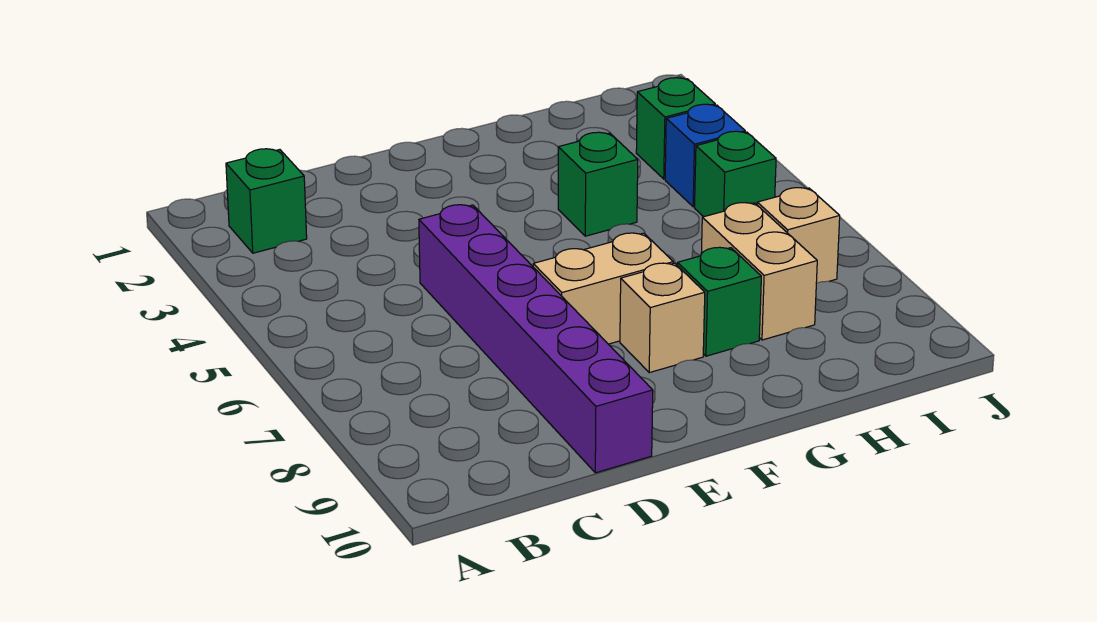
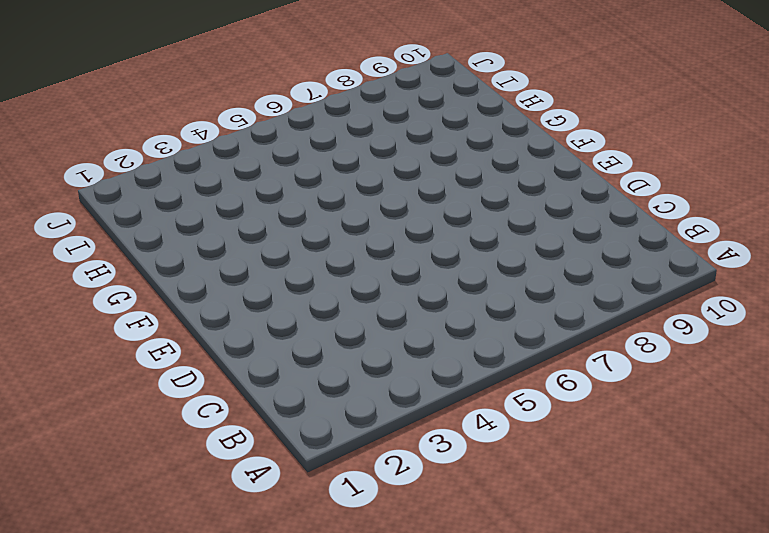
none -> green brick B2 level 1
none -> purple brick D5:D10 level 1

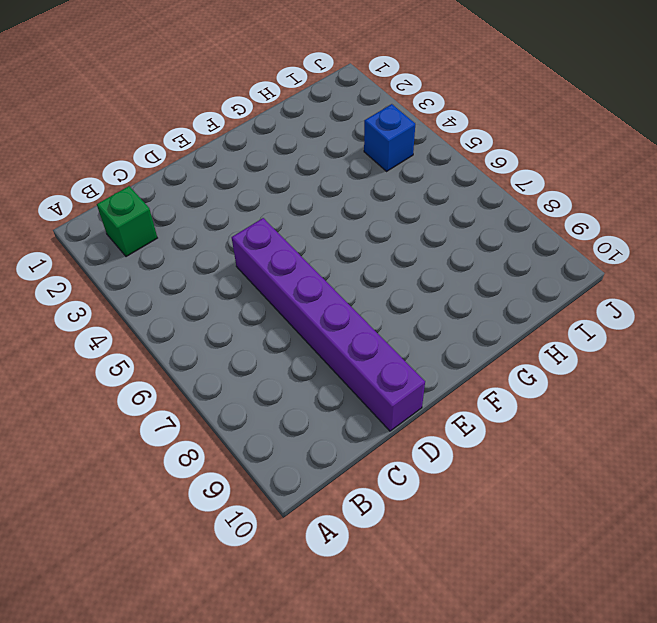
none -> tan brick E7:F7 level 1
none -> tan brick F8 level 1

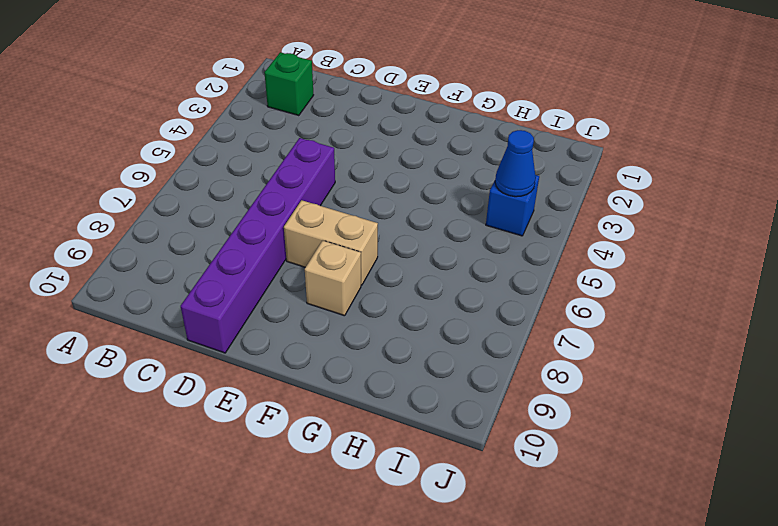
blue cone I4 level 2 -> none
none -> green brick G4 level 1
none -> green brick G8 level 1

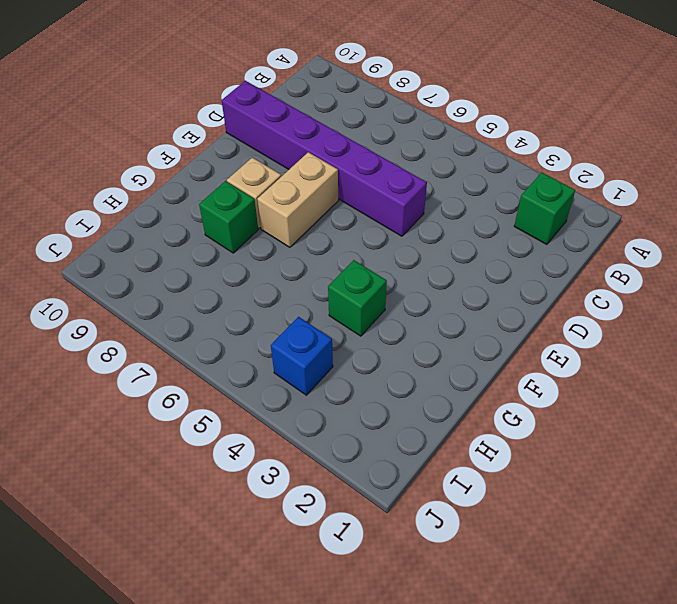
none -> tan brick H7:H8 level 1
none -> green brick I3 level 1

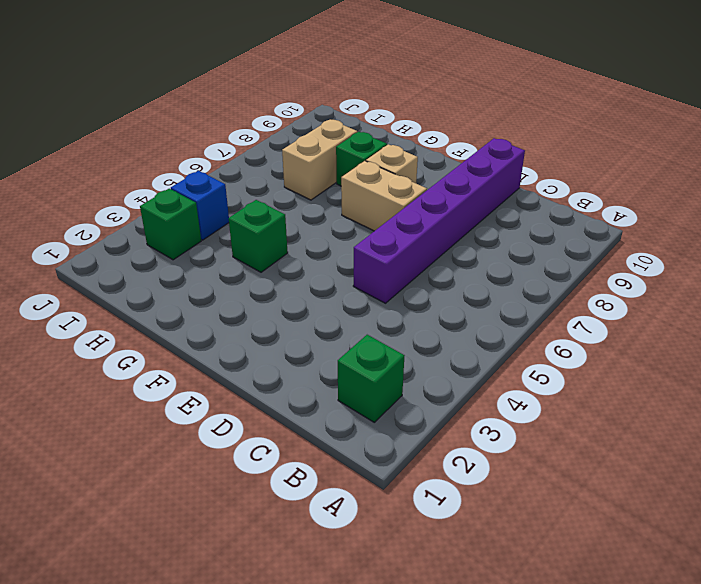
none -> green brick I5 level 1
none -> tan brick I7 level 1

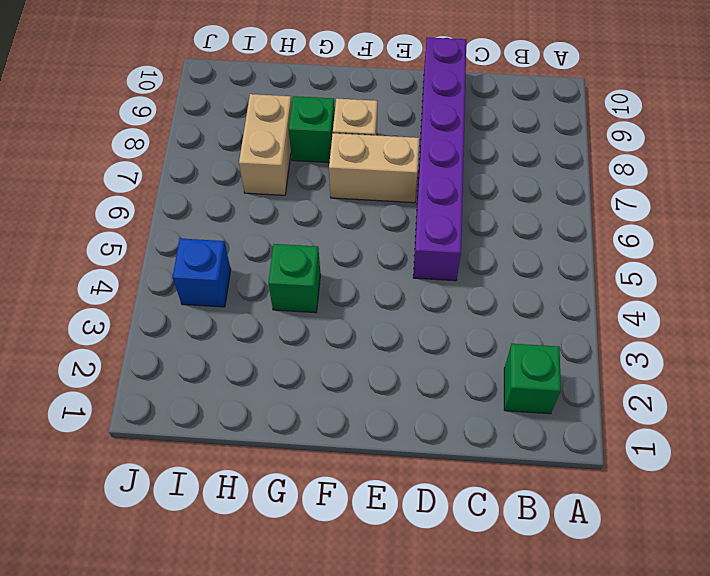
none -> green brick I3 level 1
none -> green brick I5 level 1

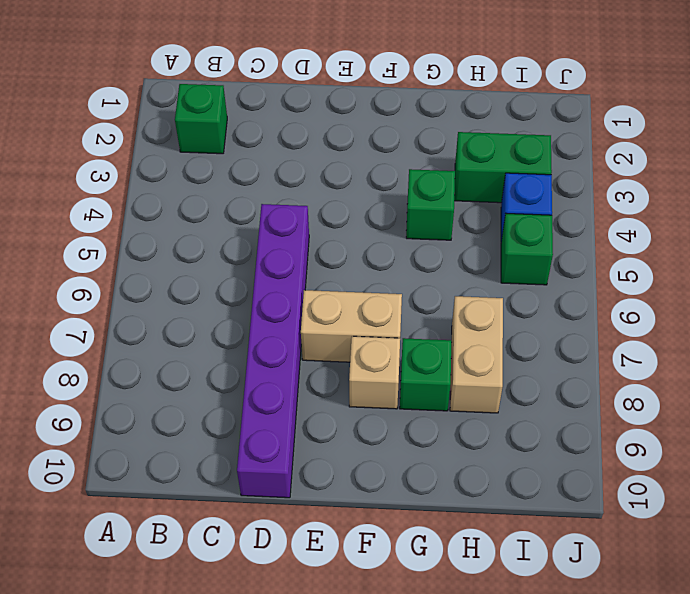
green brick H3:I3 level 1 -> green brick I3 level 1
none -> tan brick I7 level 1

